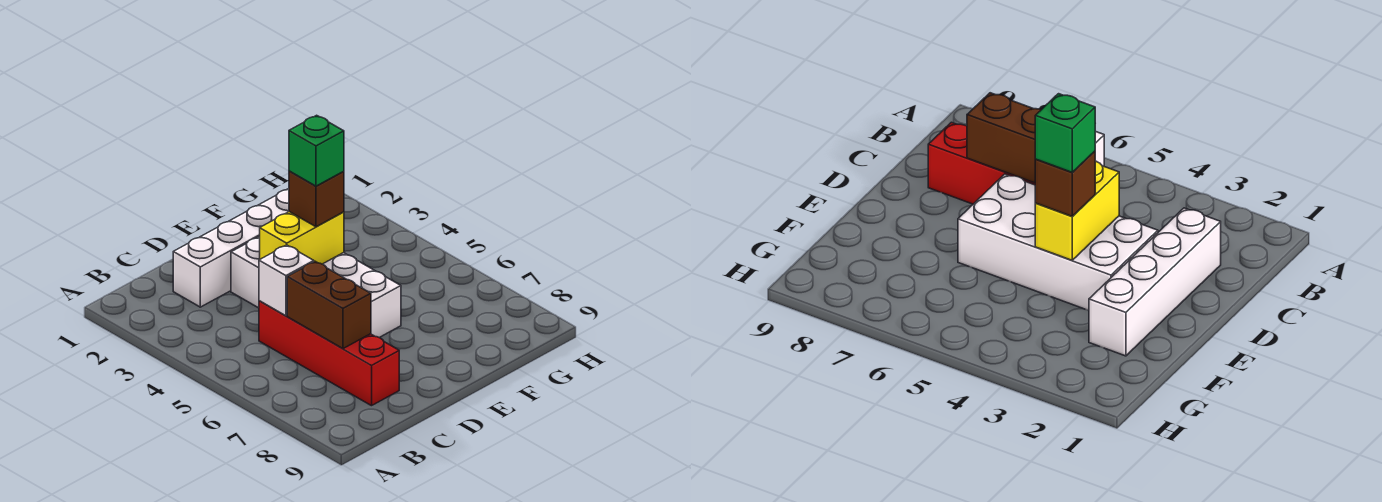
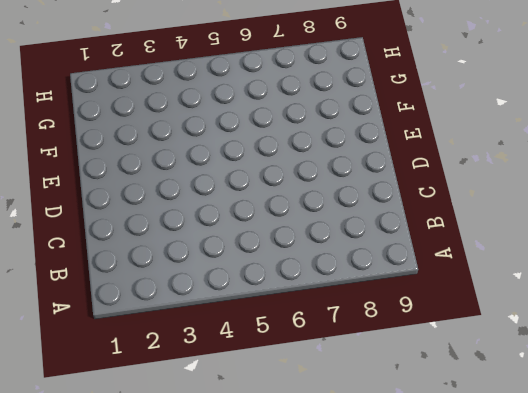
none -> white brick C2:F2 level 1
none -> red brick C5:C8 level 1

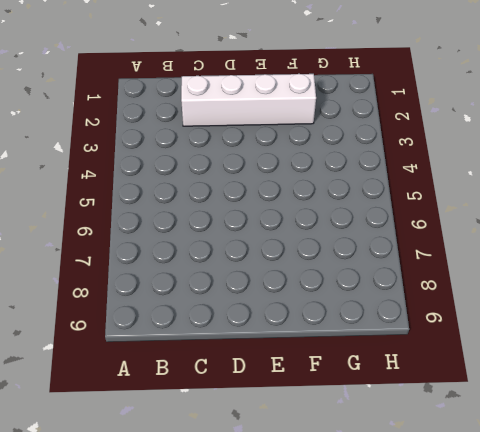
none -> red brick C5:C8 level 1
none -> white brick D3:E6 level 1

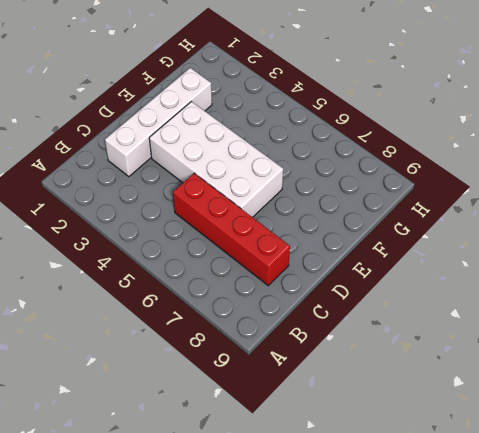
none -> white brick C5 level 2
none -> brown brick C6:C7 level 2

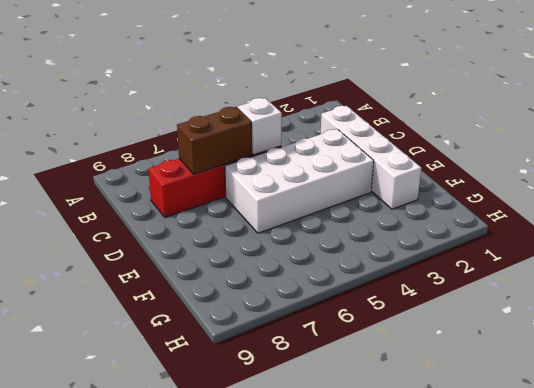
none -> yellow brick D4:E4 level 2
none -> brown brick E4 level 3

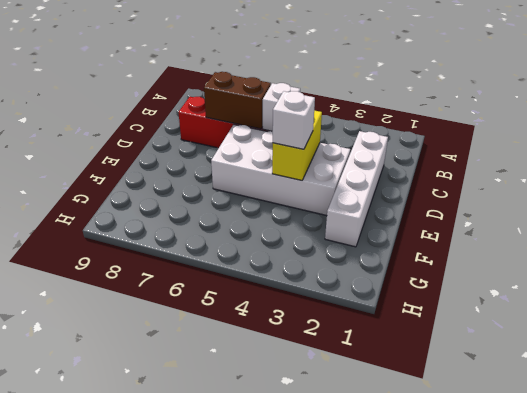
white brick E4 level 3 -> brown brick E4 level 3
none -> green brick E4 level 4

